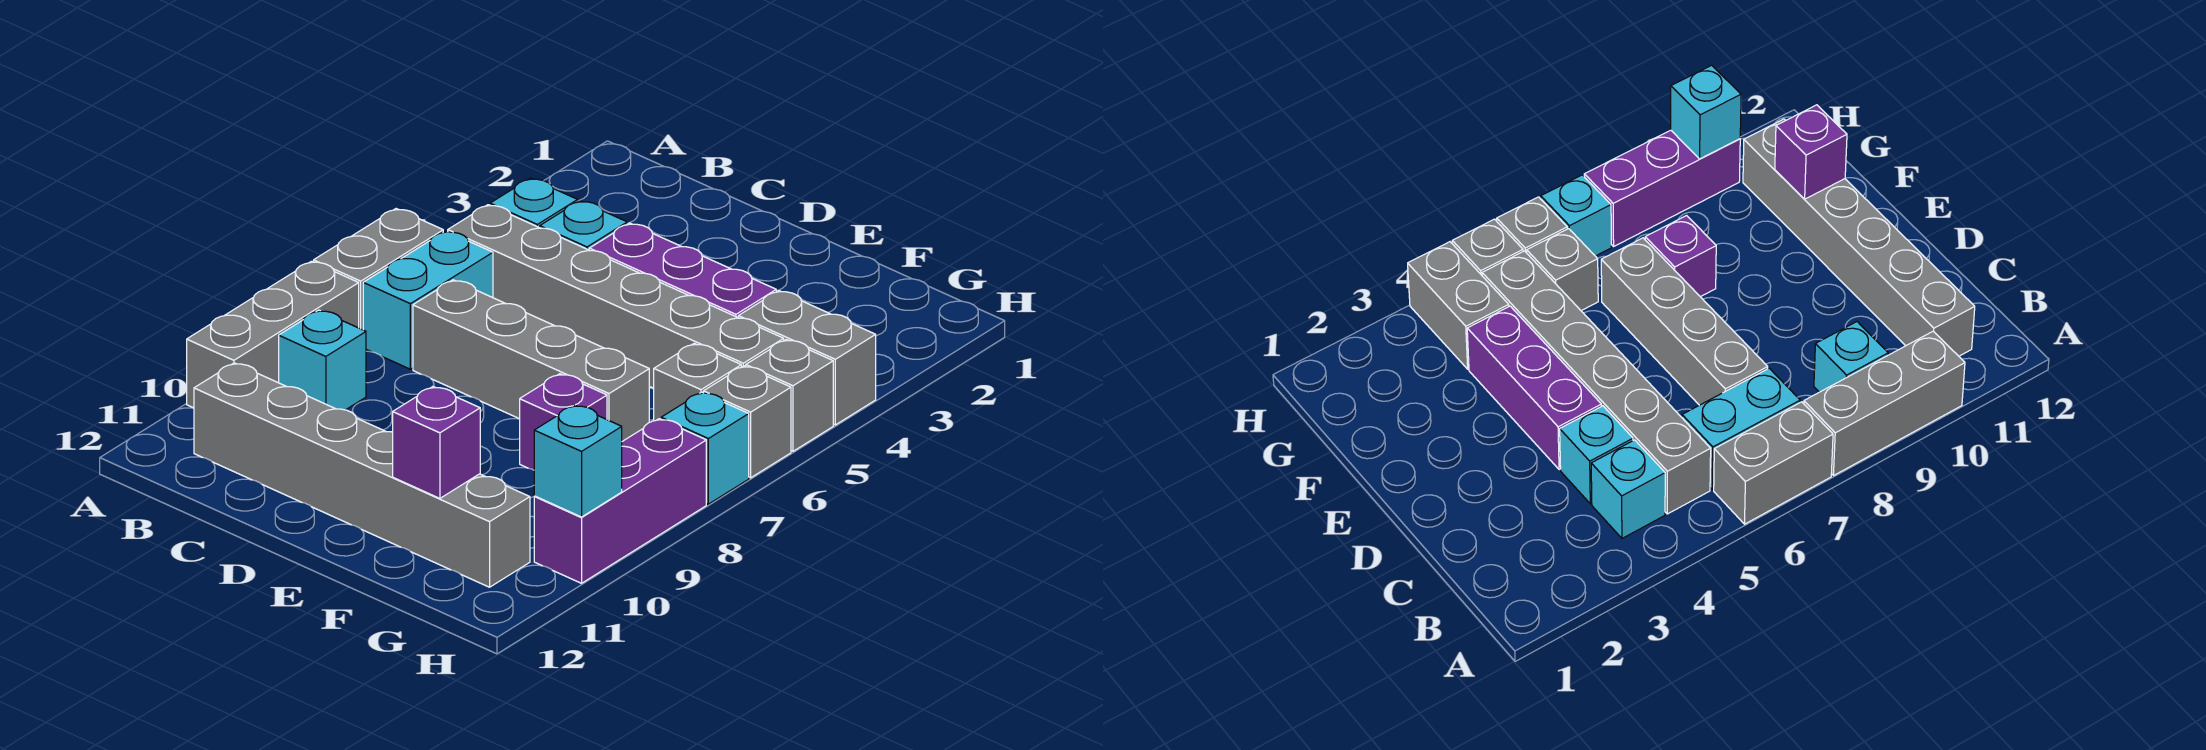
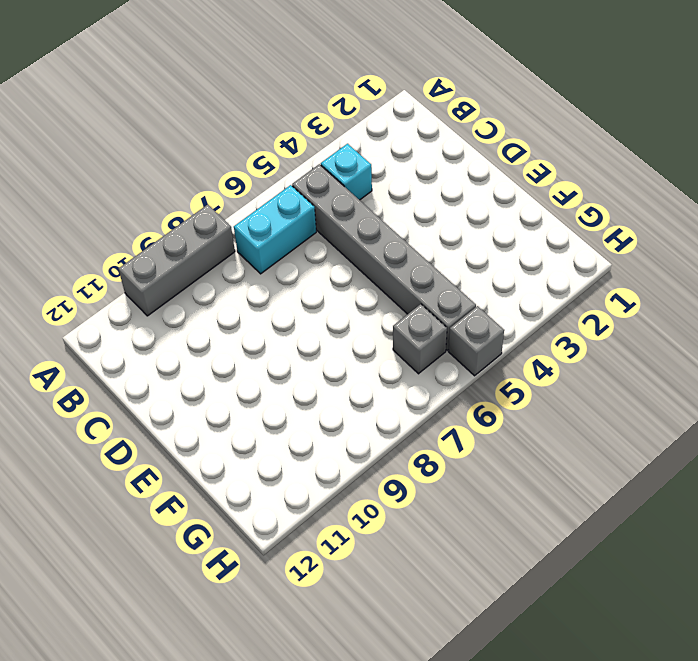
none -> grey brick A6:A7 level 1
none -> cyan brick B9 level 1
none -> grey brick B11:G11 level 1

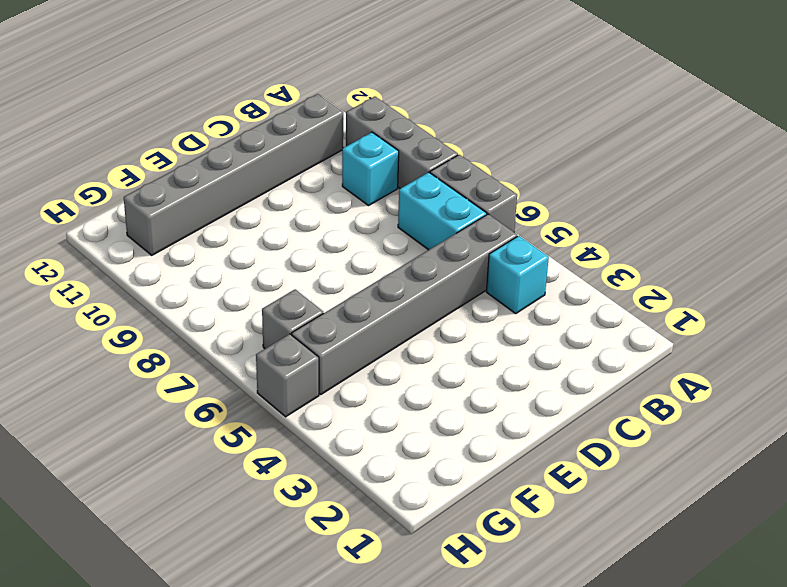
none -> cyan brick C4 level 1
none -> grey brick C7:F7 level 1
none -> purple brick D4:F4 level 1

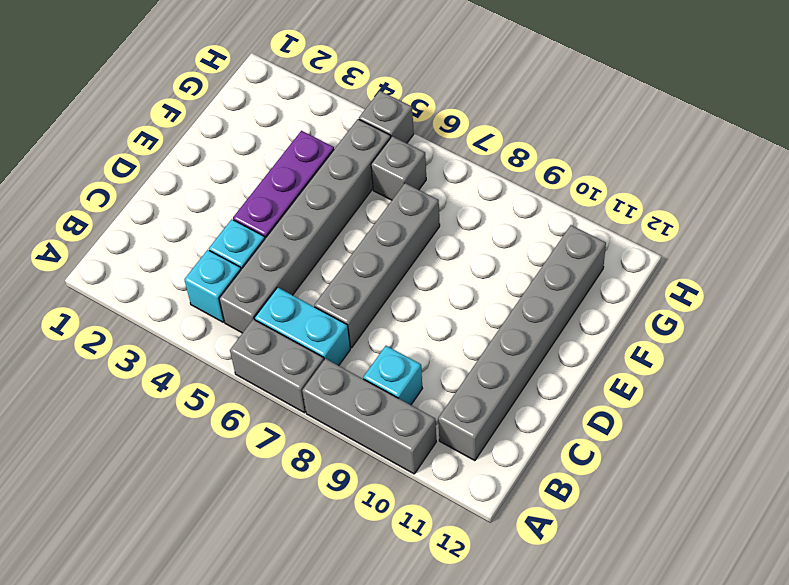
none -> purple brick F8 level 1
none -> grey brick G4:H4 level 1
none -> grey brick H6 level 1

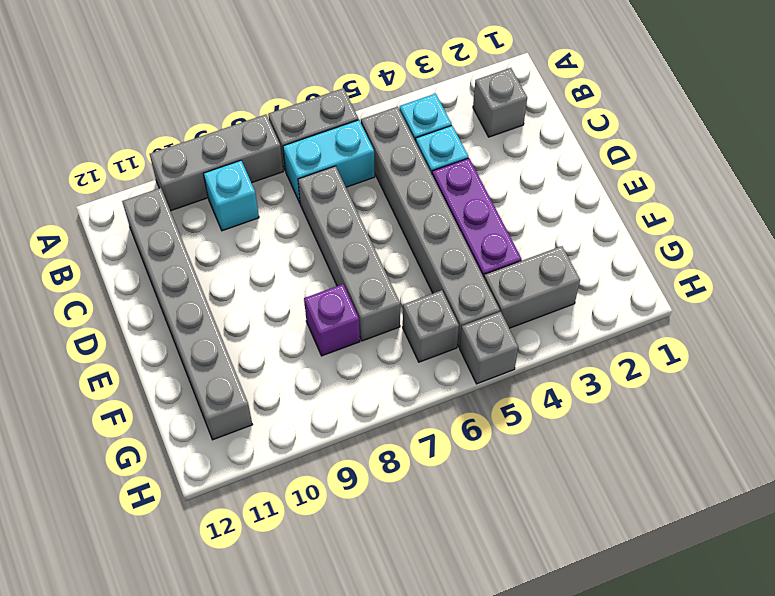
grey brick B2 level 1 -> grey brick H6 level 1
grey brick G3:G4 level 1 -> grey brick G4:H4 level 1
none -> cyan brick H7 level 1
none -> purple brick H8:H10 level 1
none -> purple brick F11 level 2

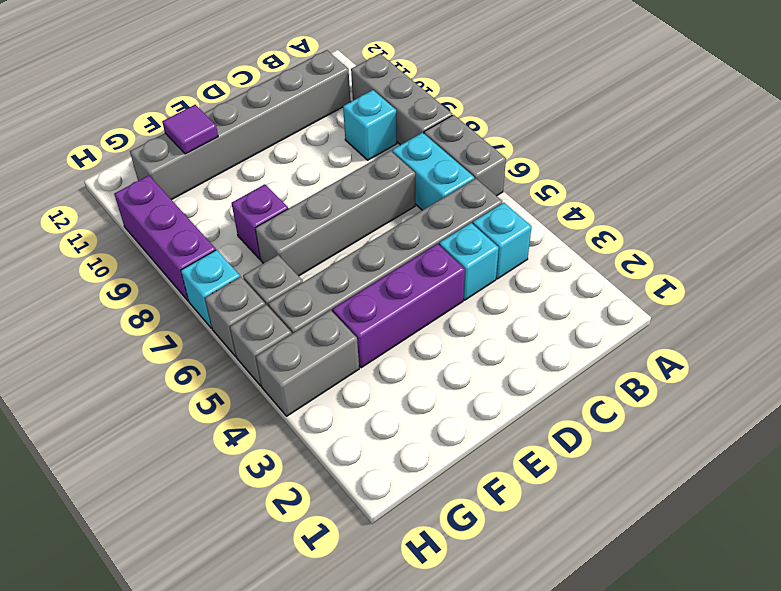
purple tile F11 level 2 -> purple brick F11 level 2
none -> cyan brick H10 level 2

